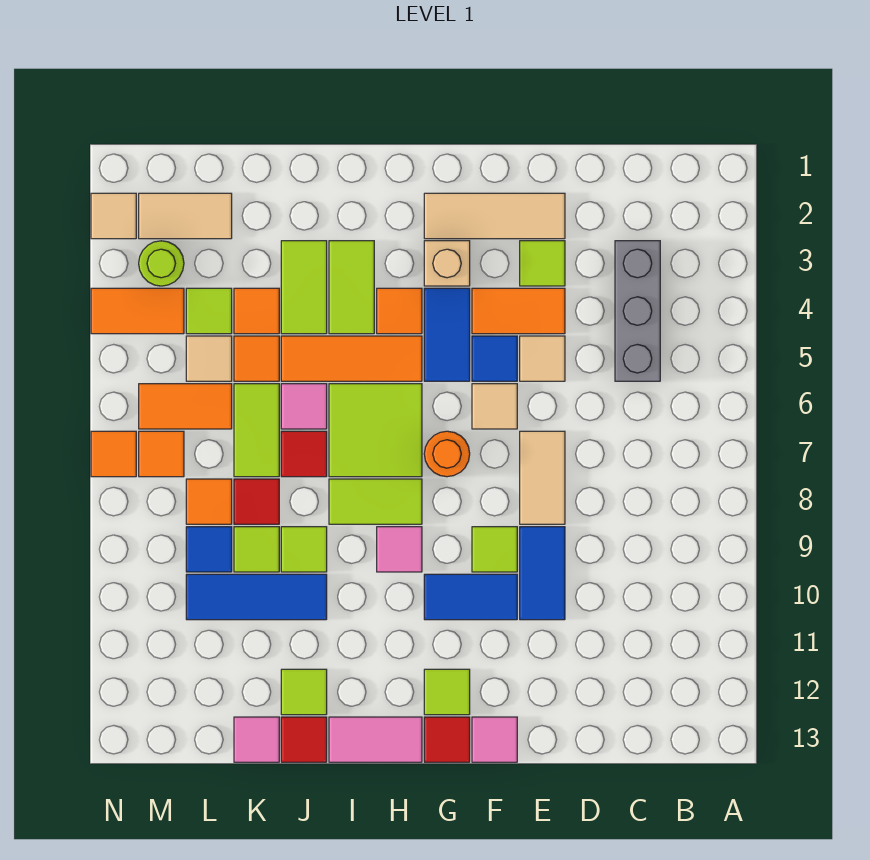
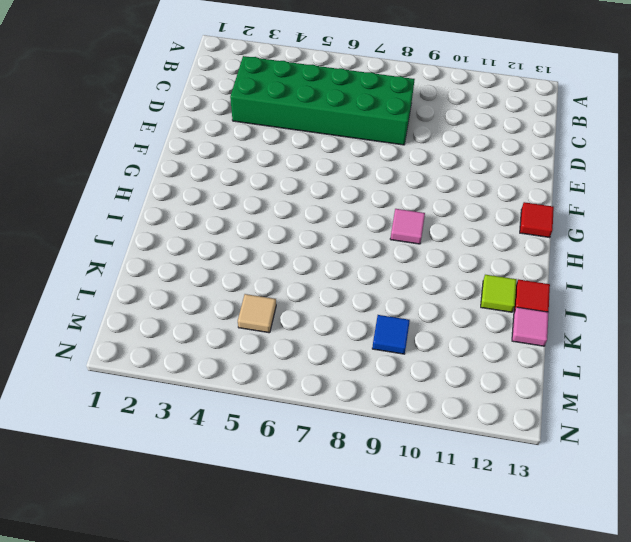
green brick C3:D8 level 1 -> grey brick C3:C5 level 1
none -> tan tile E2:G2 level 1
none -> lime tile E3 level 1
none -> orange tile E4:F4 level 1
none -> tan tile E5 level 1

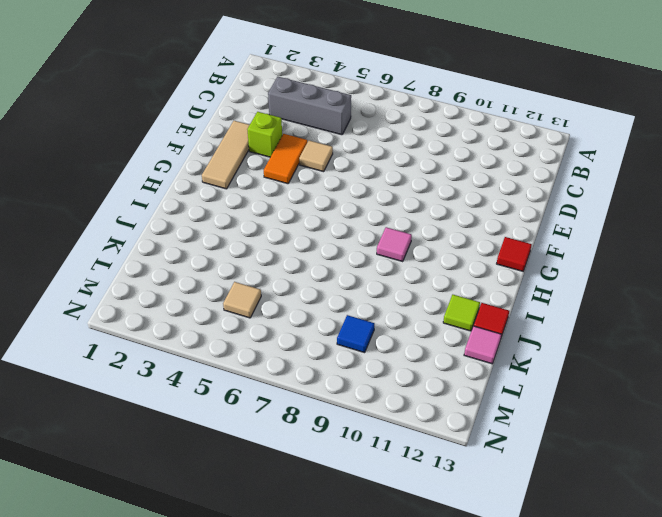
lime brick E3 level 1 -> lime tile E3 level 1
none -> tan tile E7:E8 level 1
none -> blue tile E9:E10 level 1
none -> blue tile F5 level 1
none -> tan tile F6 level 1

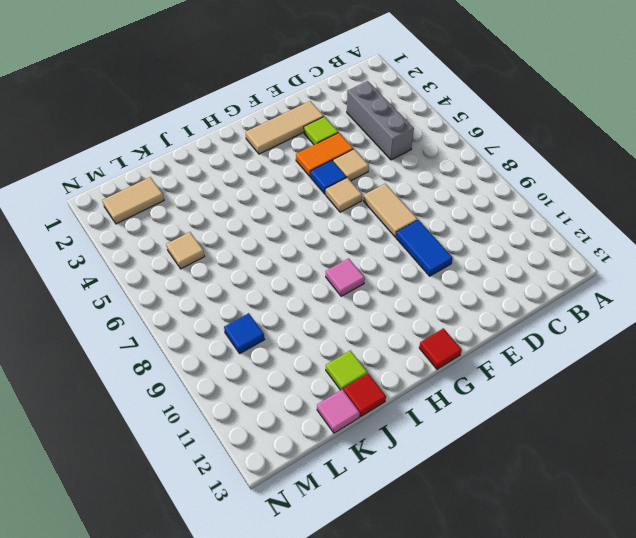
none -> lime tile F9 level 1
none -> blue tile F10:G10 level 1
none -> pink tile F13 level 1
none -> tan brick G3 level 1

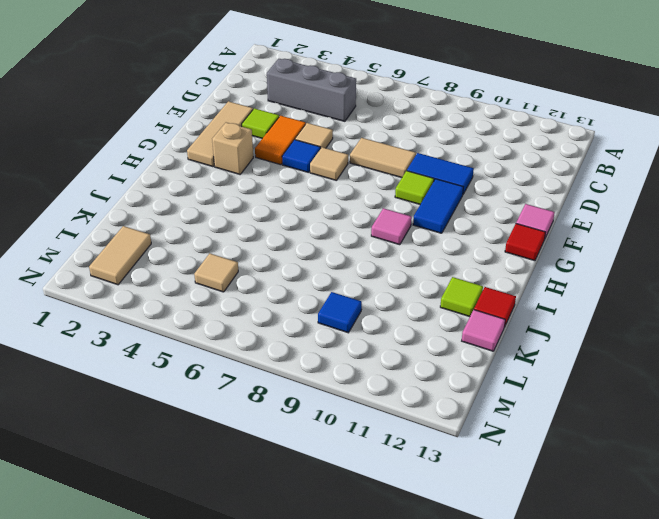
none -> blue tile G4:G5 level 1
none -> orange round brick G7 level 1
none -> lime tile G12 level 1
none -> orange tile H4 level 1

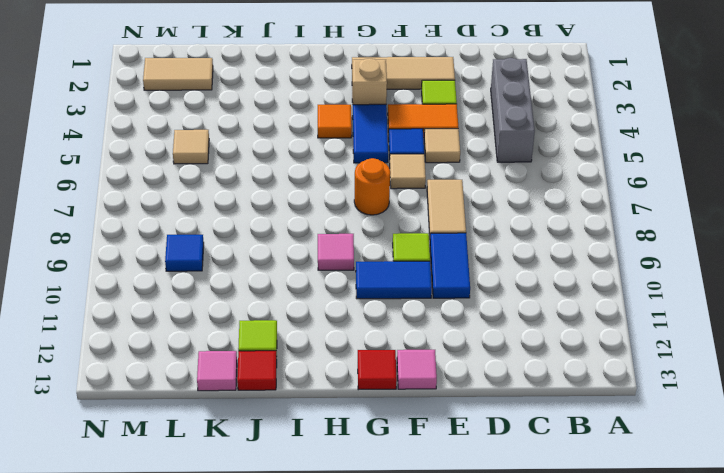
none -> lime tile G12 level 1
none -> orange tile H5:J5 level 1
none -> lime tile H6:I7 level 1
none -> lime tile H8:I8 level 1

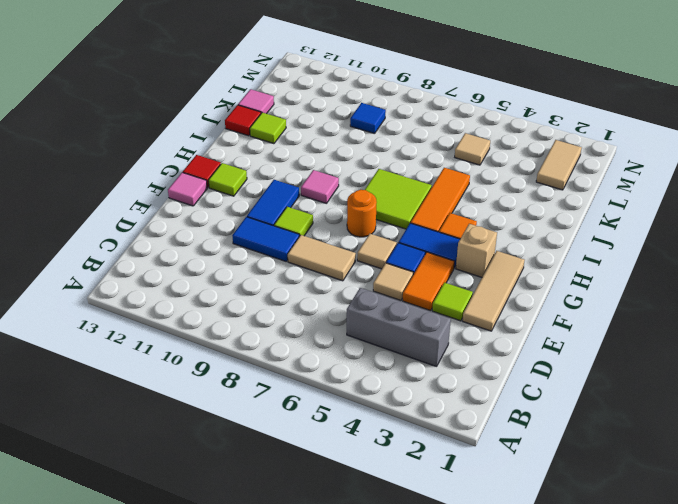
none -> lime tile H8:I8 level 1
none -> pink tile H13:I13 level 1
none -> lime tile I3:I4 level 1
none -> lime tile J3:J4 level 1

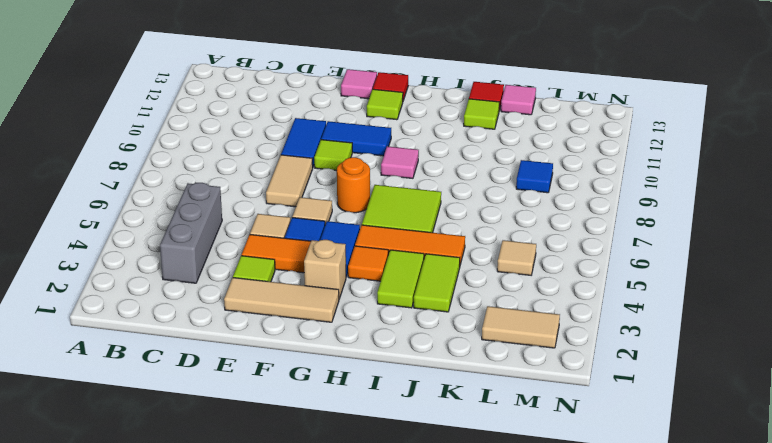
none -> lime tile H8:I8 level 1
none -> pink tile H13:I13 level 1
none -> pink tile J6 level 1
none -> red tile J7 level 1

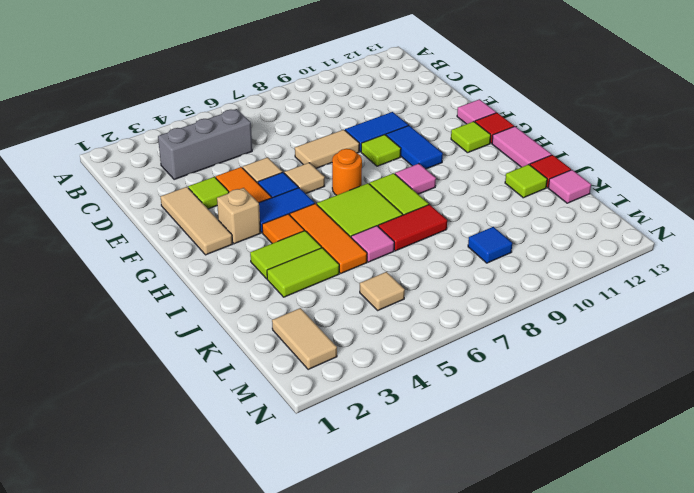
red tile J7:J8 level 1 -> red tile J7 level 1
none -> lime tile J9 level 1
none -> blue tile J10:L10 level 1
none -> orange tile K4 level 1
none -> orange tile K5 level 1

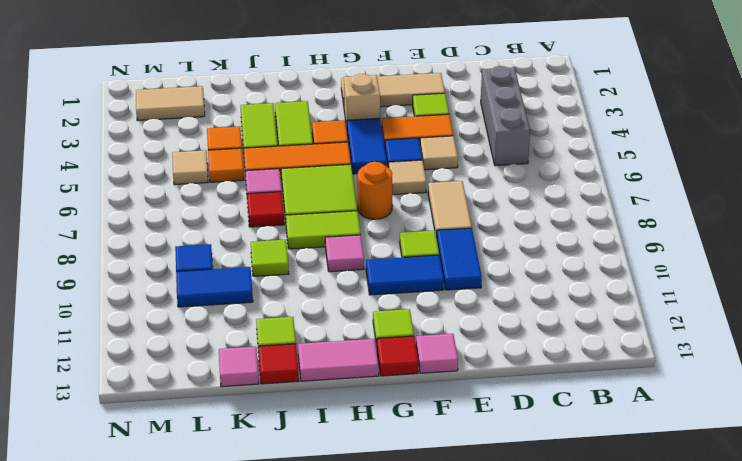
blue tile K10:L10 level 1 -> blue tile J10:L10 level 1
none -> lime tile K6:K7 level 1
none -> red tile K8 level 1
none -> lime tile K9 level 1
none -> lime tile L4 level 1

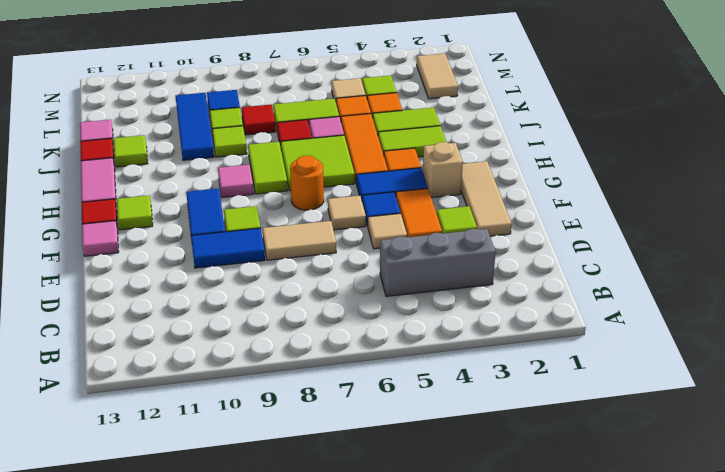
none -> orange tile L6:M6 level 1
none -> orange tile L8 level 1
none -> lime round brick M3 level 1
none -> orange tile M4:N4 level 1

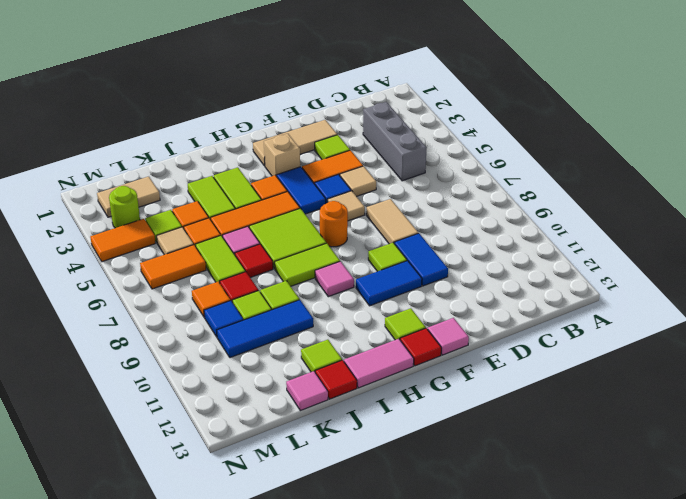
none -> orange tile M7 level 1
none -> tan tile N2 level 1
none -> orange tile N7 level 1

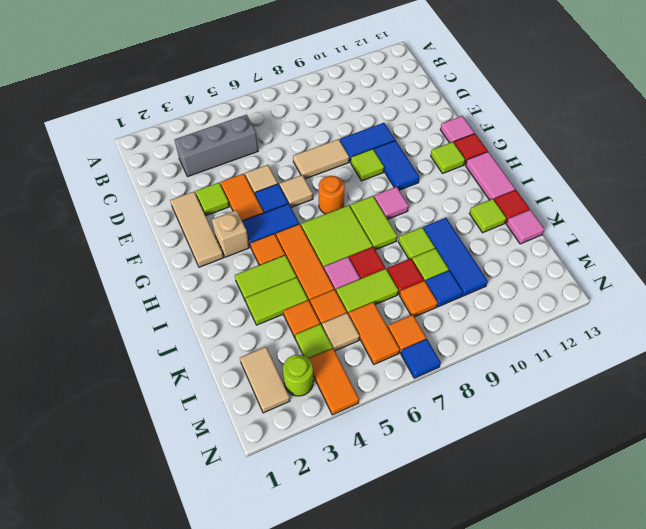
blue tile N7 level 1 -> orange tile N7 level 1
none -> tan tile N2 level 1

